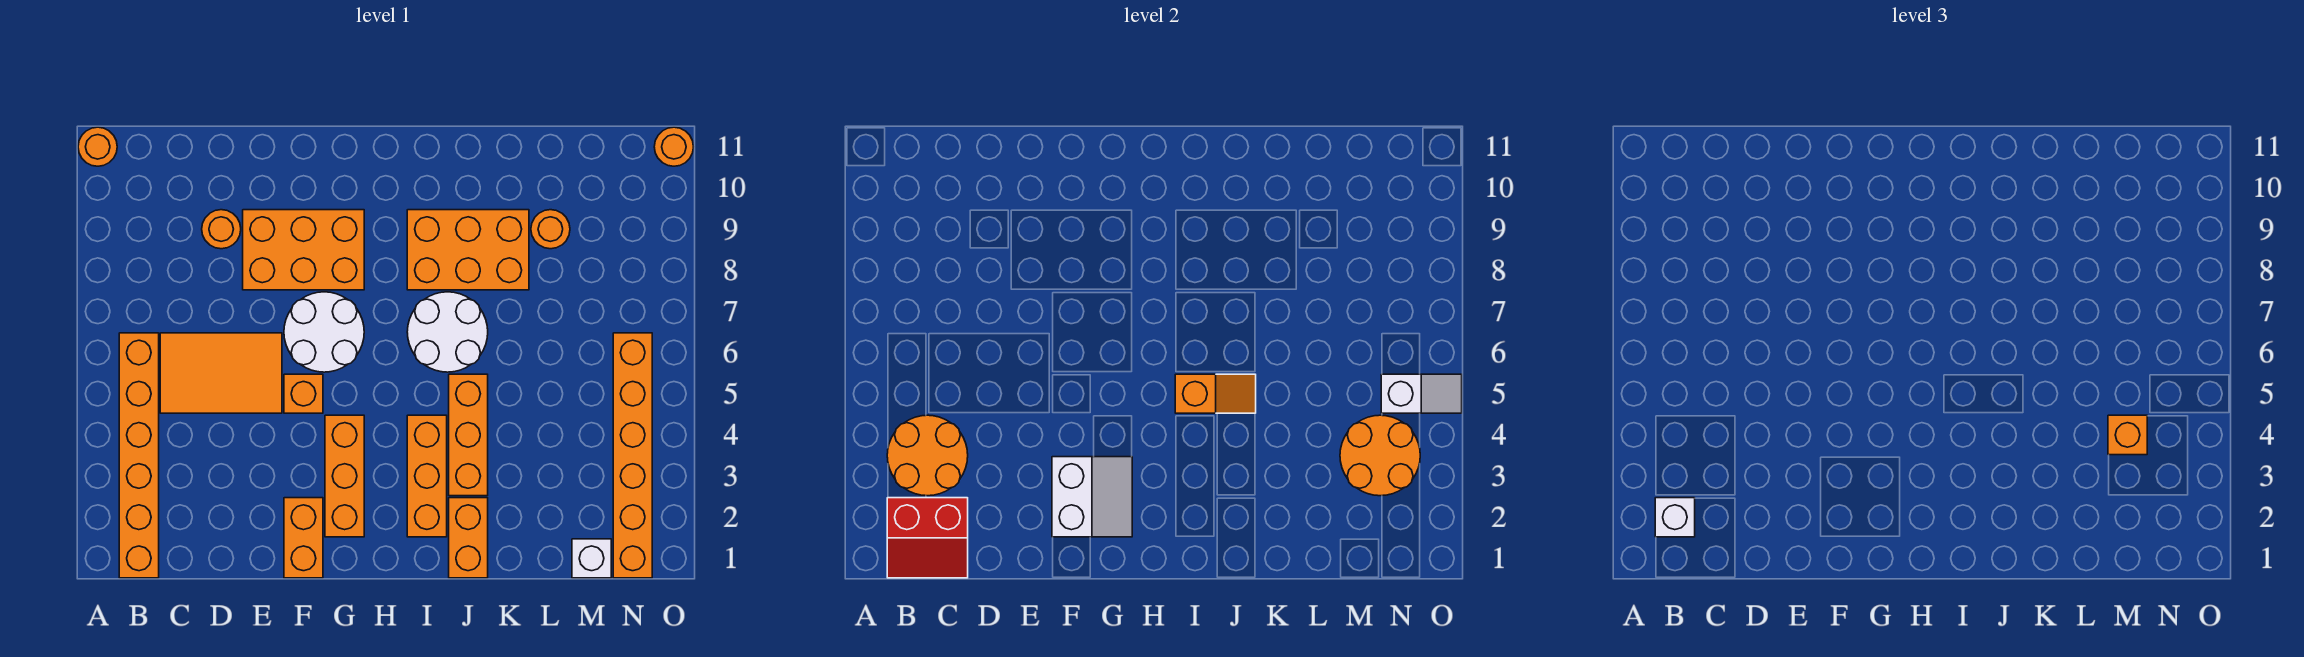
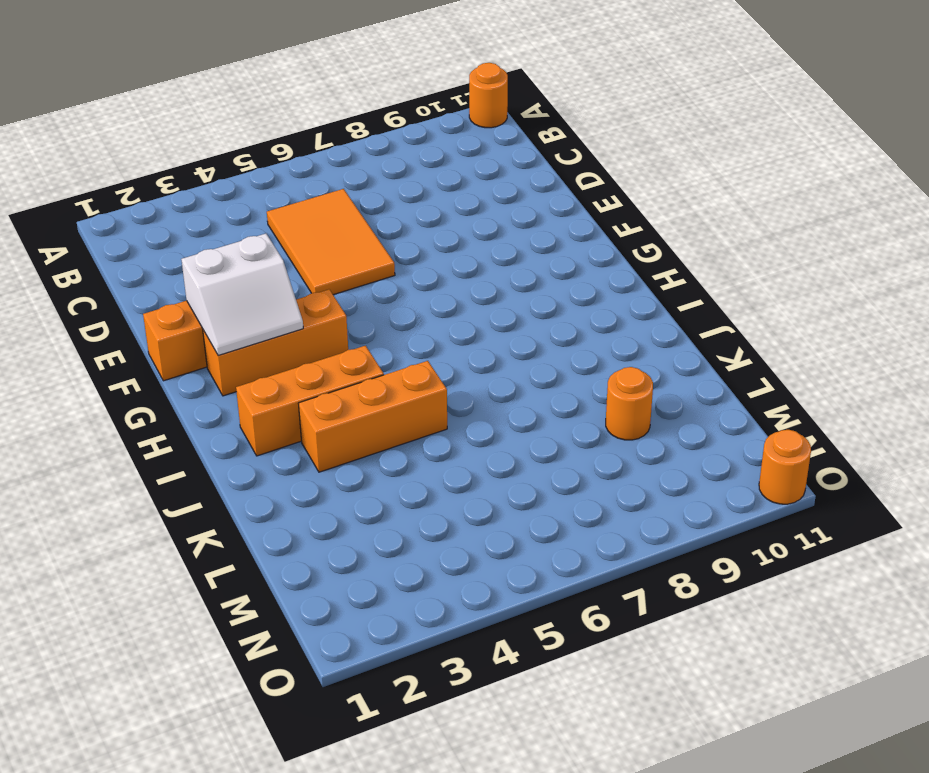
none -> orange brick B1:B6 level 1
none -> orange round brick D9 level 1
none -> orange brick E8:G9 level 1

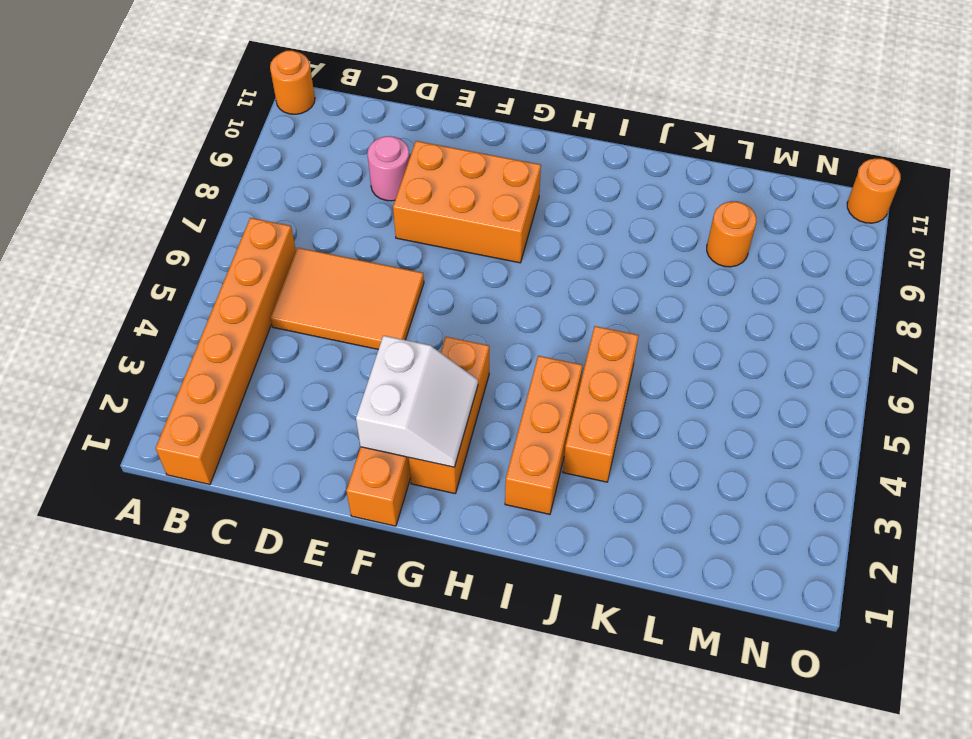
pink round brick D9 level 1 -> orange round brick D9 level 1
none -> orange brick F5 level 1
none -> white round brick F6:G7 level 1
none -> white round brick I6:J7 level 1

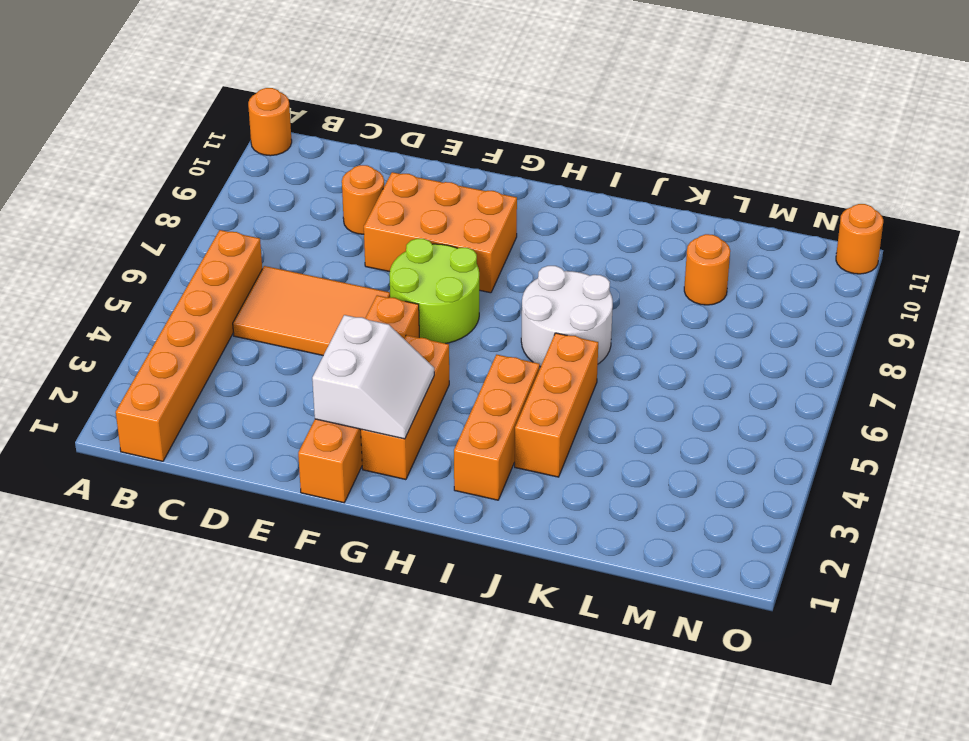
lime round brick F6:G7 level 1 -> white round brick F6:G7 level 1
none -> orange brick I8:K9 level 1
none -> orange brick J1:J2 level 1
none -> white brick M1 level 1

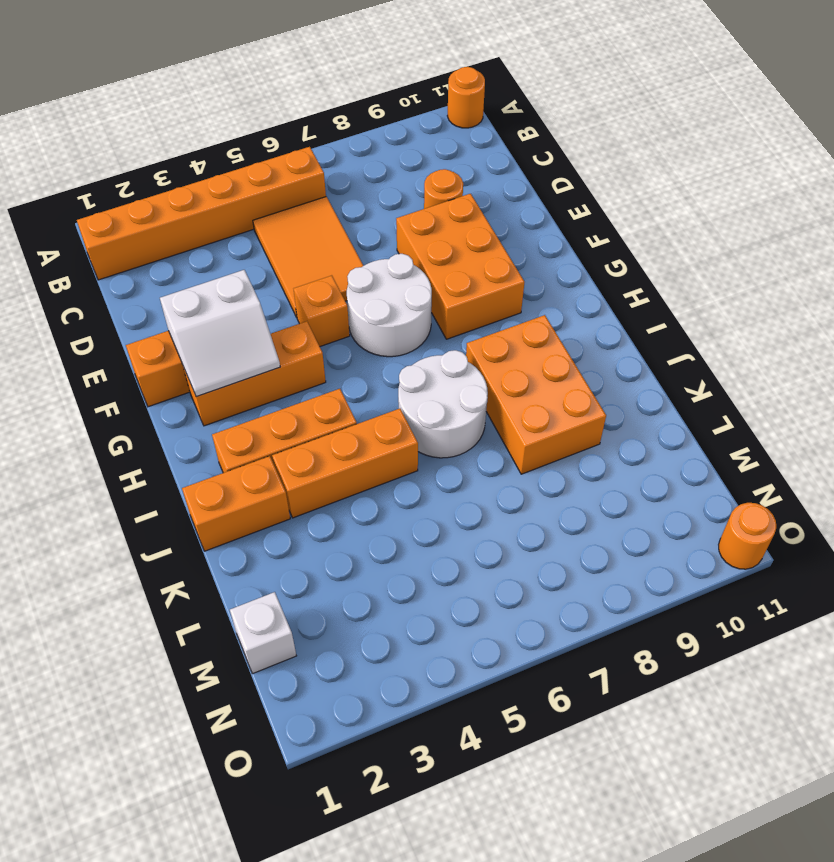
none -> orange round brick L9 level 1
none -> orange brick N1:N6 level 1
none -> red slope B1:C2 level 2 top 2

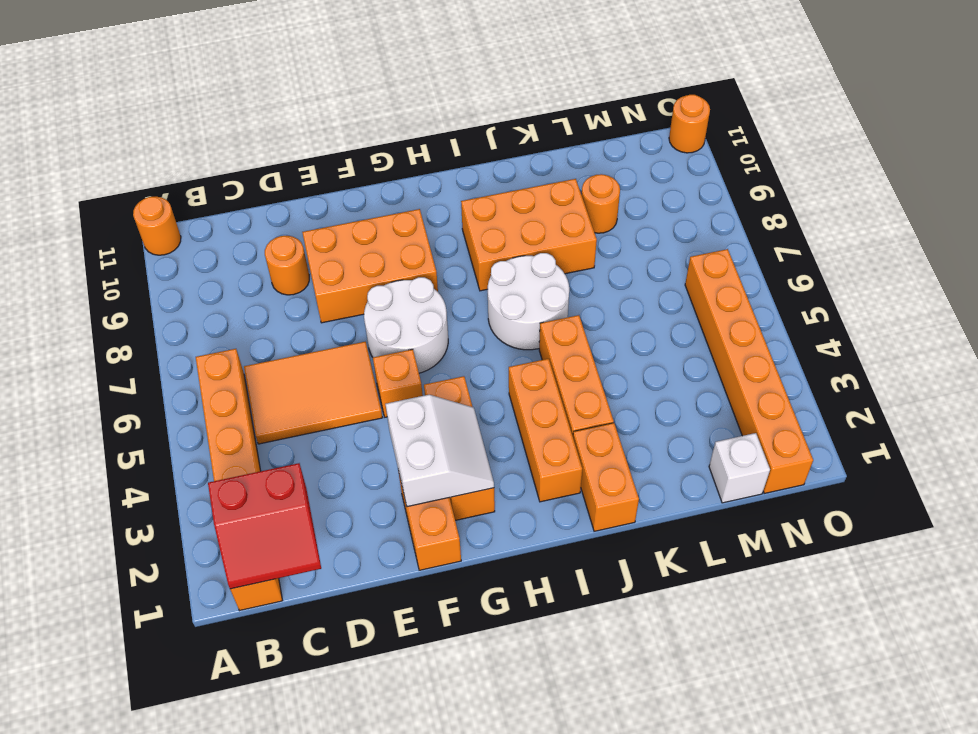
none -> orange round brick B3:C4 level 2
none -> orange slope I5:J5 level 2 top I
none -> orange round brick M3:N4 level 2

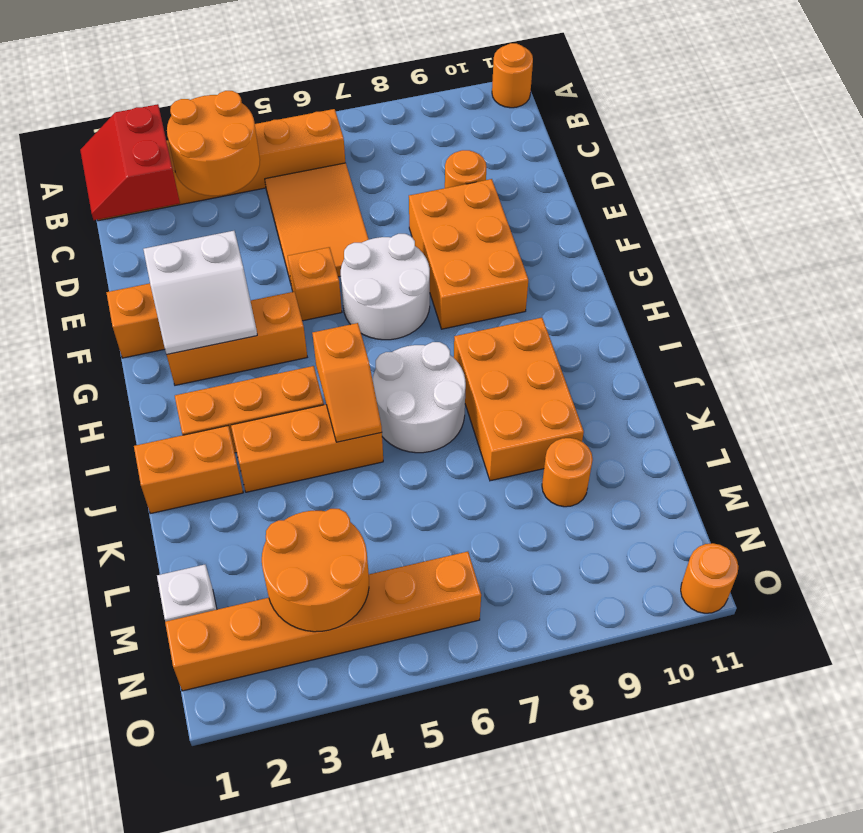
none -> white slope N5:O5 level 2 top N
none -> white brick B2 level 3
none -> orange brick M4 level 3

